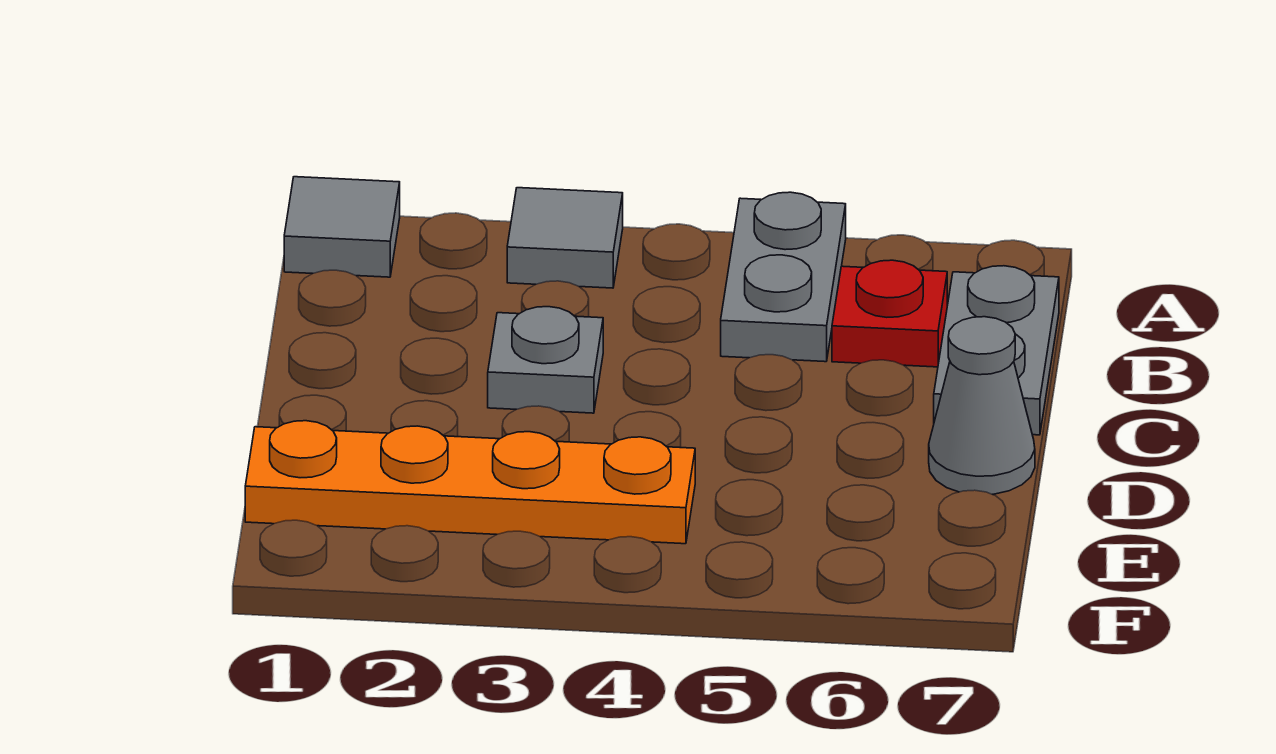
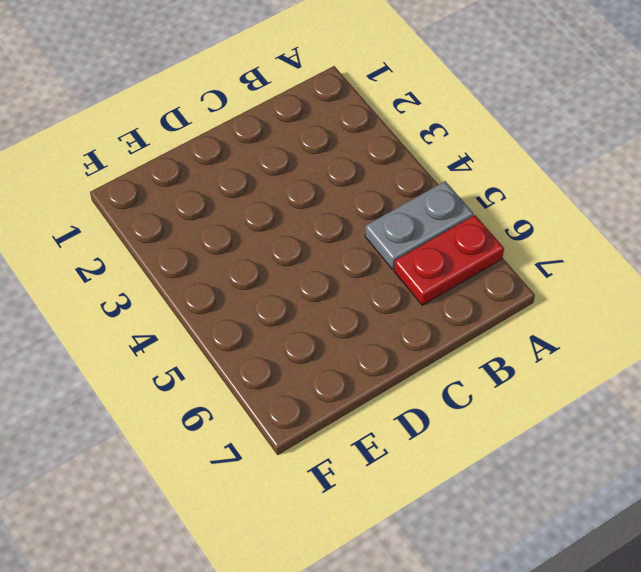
red plate A6:B6 level 1 -> red plate B6 level 1
none -> grey tile A1 level 1
none -> grey tile A3 level 1

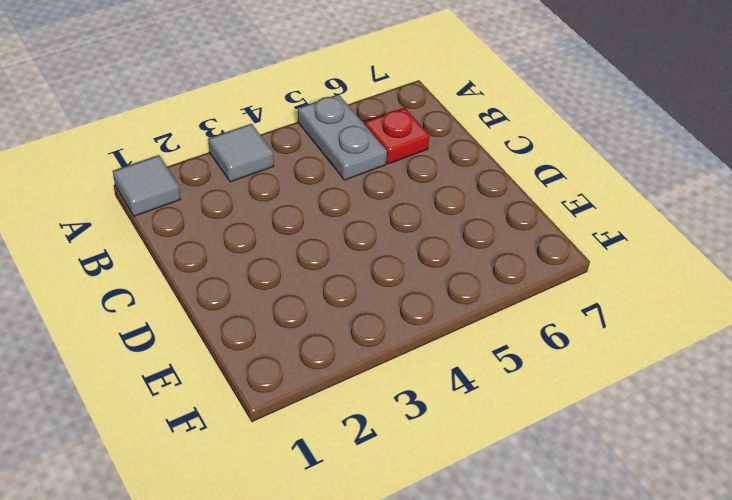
none -> grey plate B7:C7 level 1
none -> grey plate C3 level 1

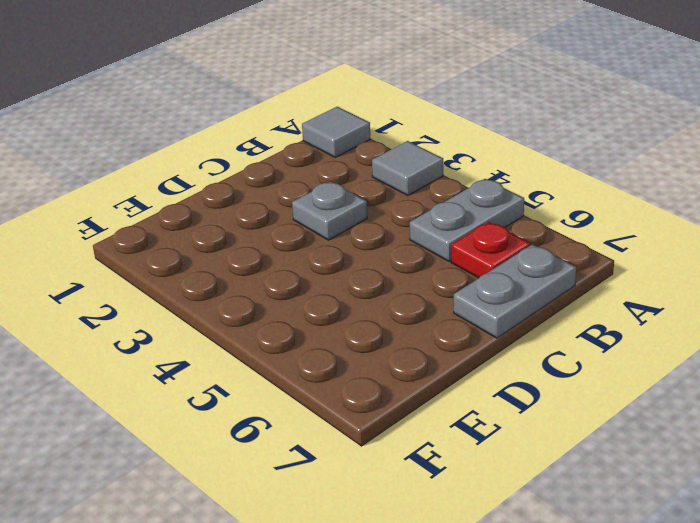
none -> grey cone D7 level 1
none -> orange plate E1:E4 level 1

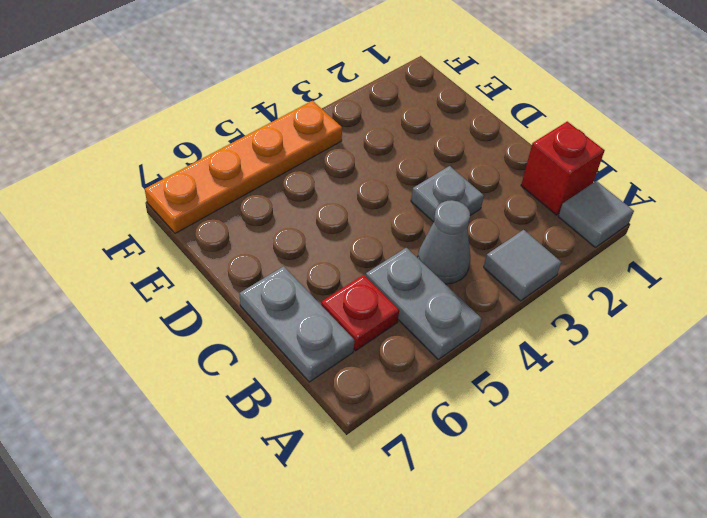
red brick B1 level 1 -> none
grey cone B4 level 1 -> grey cone D7 level 1
orange plate F4:F7 level 1 -> orange plate E1:E4 level 1

